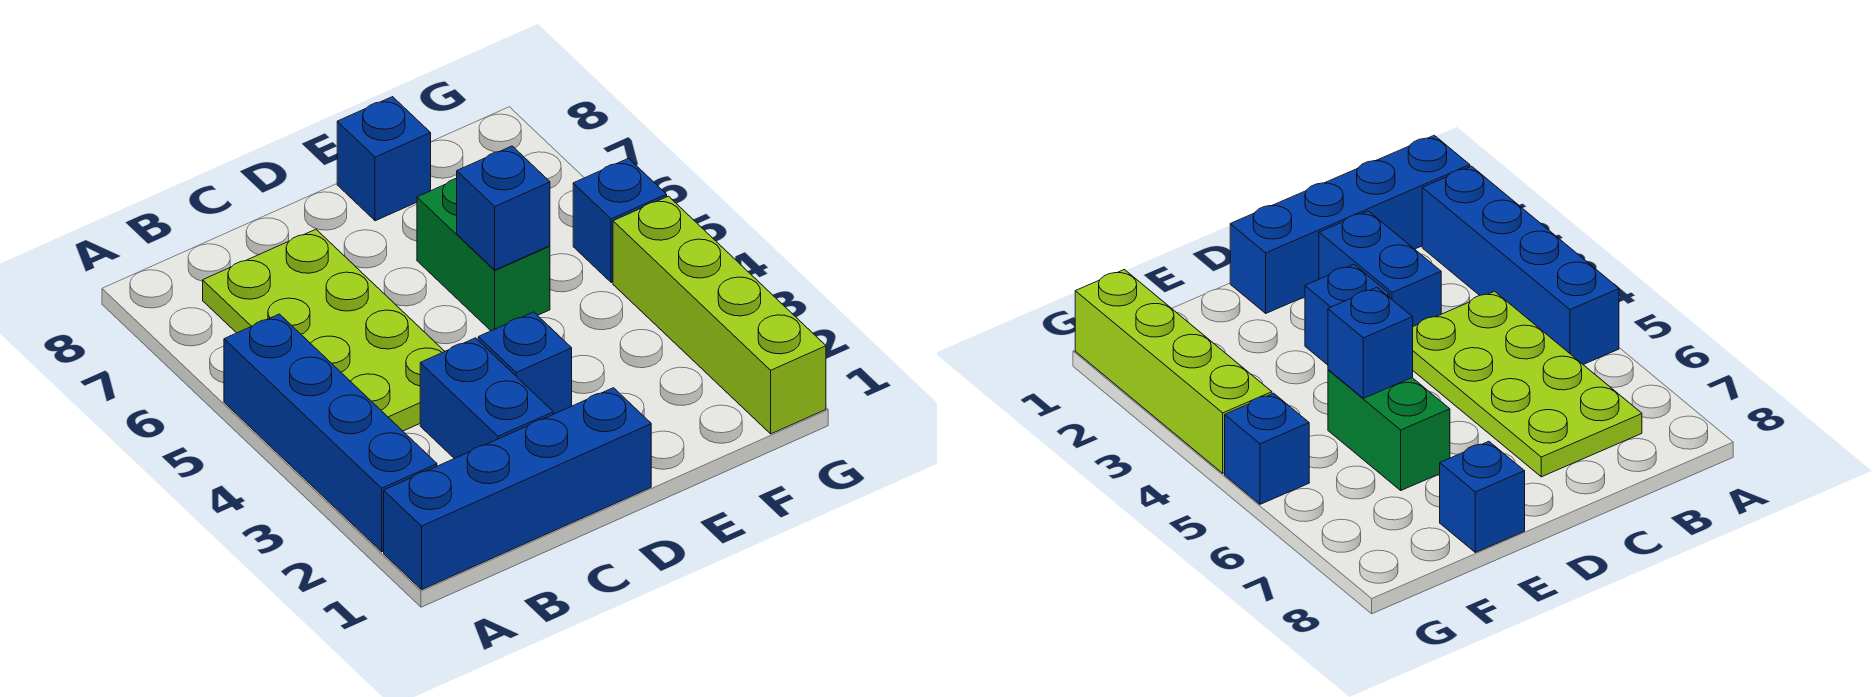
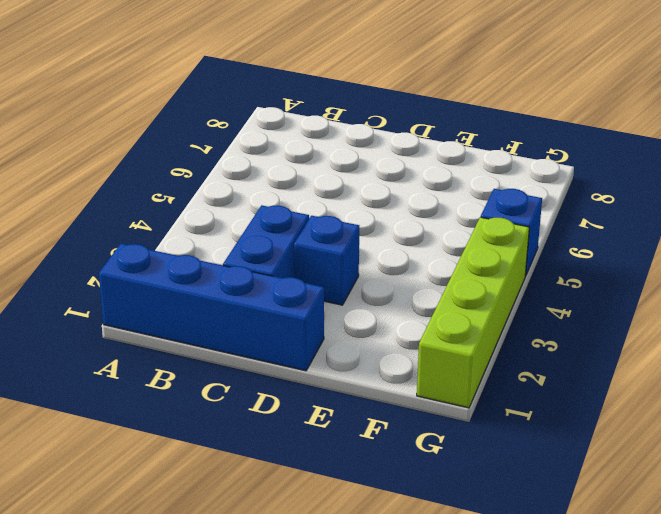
none -> blue brick A2:A5 level 1
none -> lime plate B4:C7 level 1

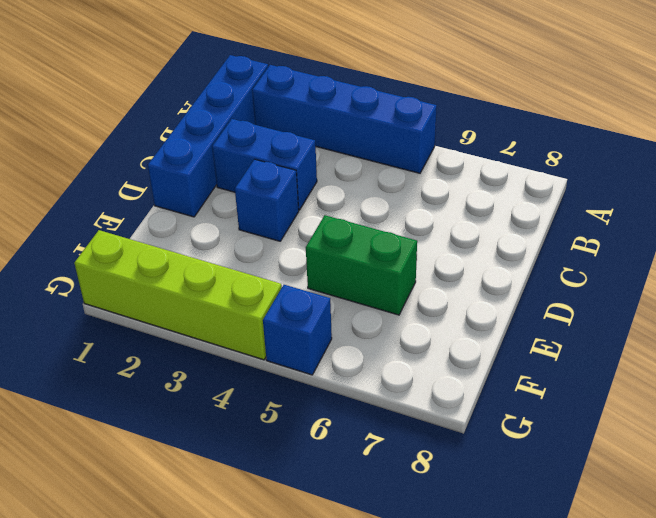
none -> lime plate B4:C7 level 1
none -> blue brick E8 level 1

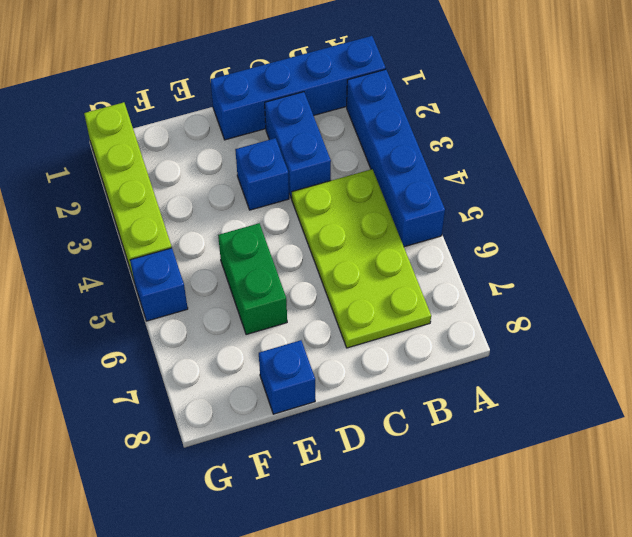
none -> blue brick E5 level 2

